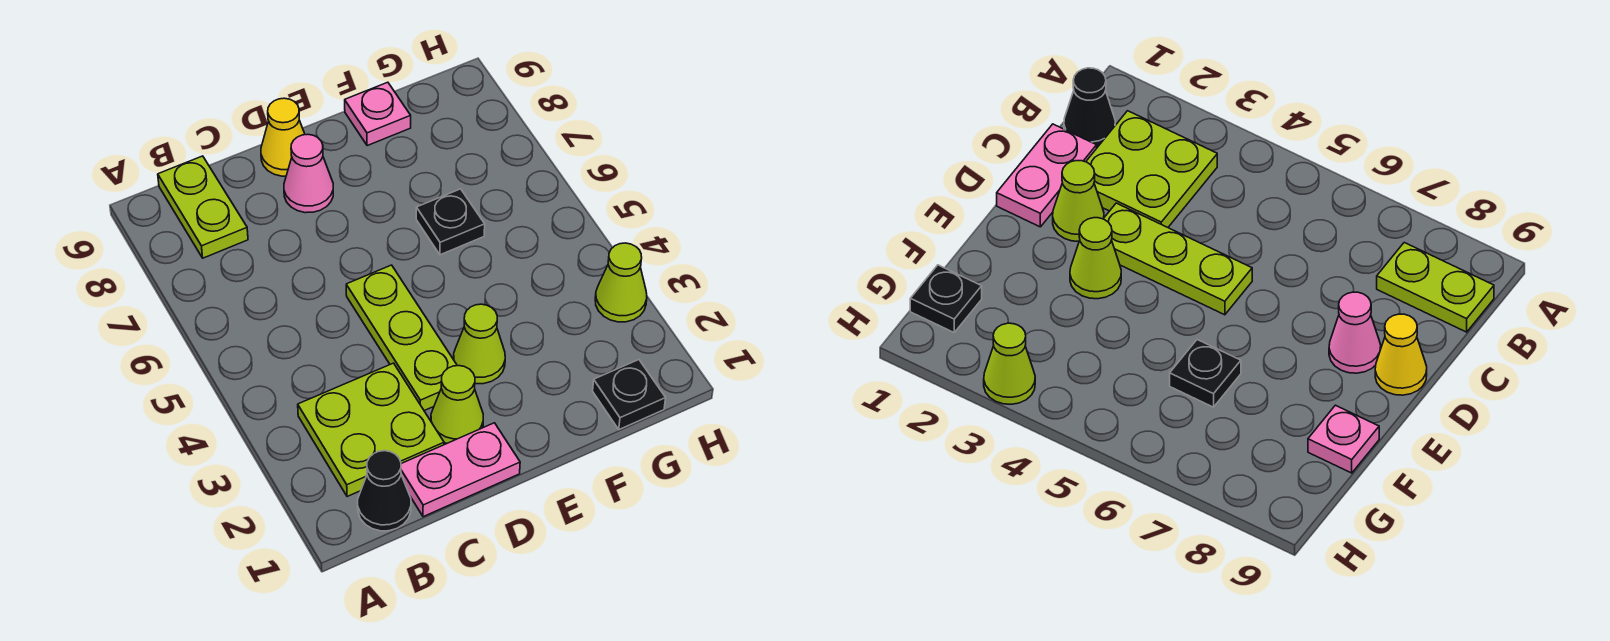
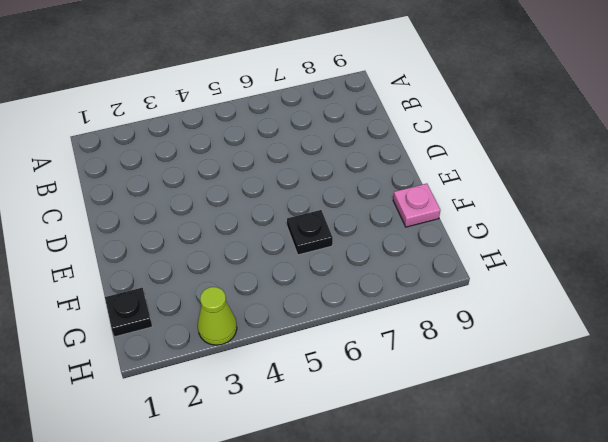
none -> black cone B1 level 1
none -> lime plate B2:C3 level 1
none -> lime plate B8:B9 level 1

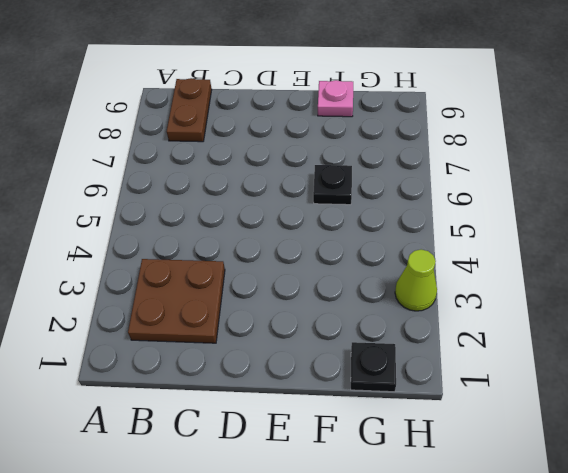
brown plate B2:C3 level 1 -> lime plate B2:C3 level 1
brown plate B8:B9 level 1 -> lime plate B8:B9 level 1
none -> black cone B1 level 1
none -> pink plate C1:D1 level 1
none -> lime cone D2 level 1

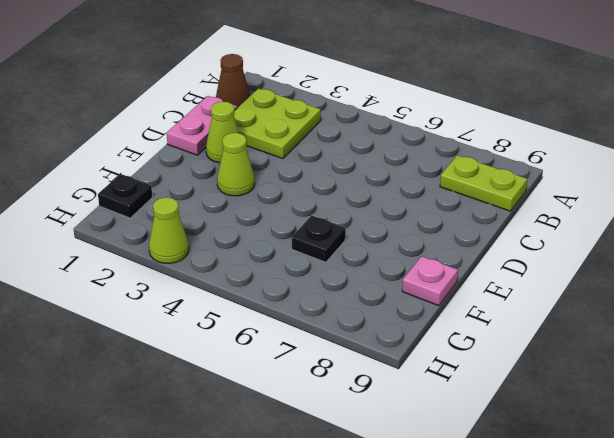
brown cone B1 level 1 -> black cone B1 level 1
none -> lime plate D3:D5 level 1
none -> pink cone D8 level 1
none -> yellow cone D9 level 1

